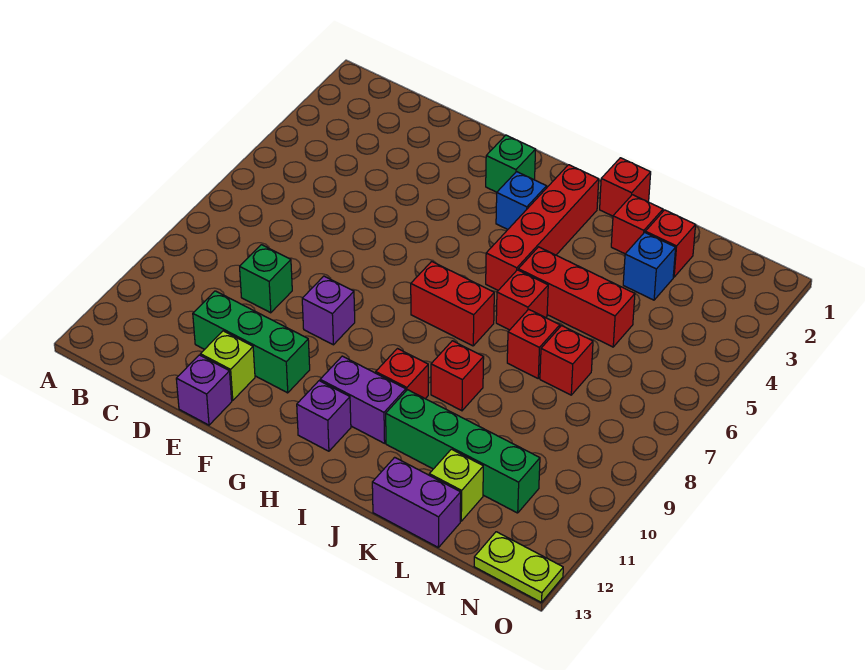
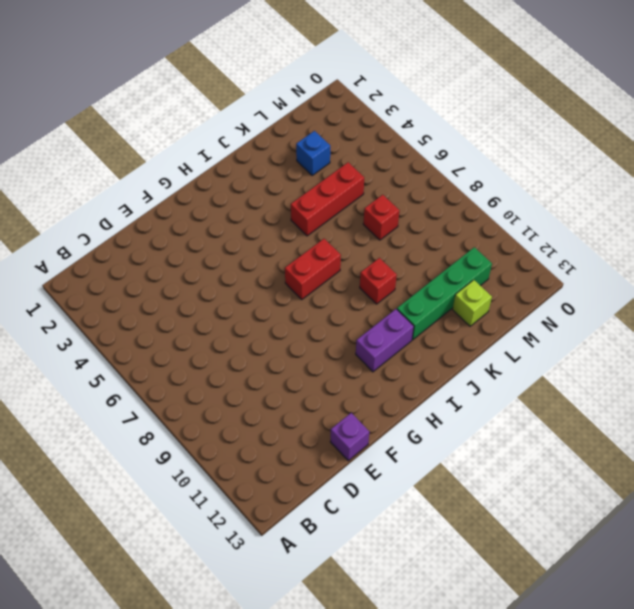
none -> green brick D9 level 1
none -> green brick D11:F11 level 1
none -> lime brick E12 level 1

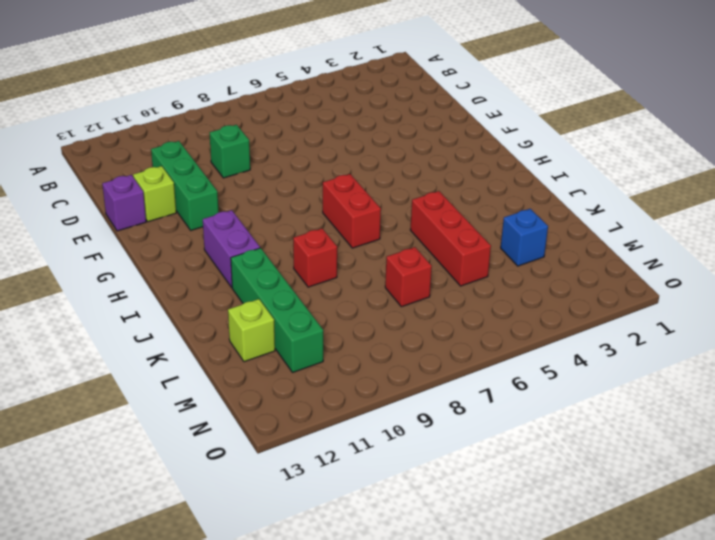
none -> purple brick F9 level 1
none -> green brick G2 level 1
none -> blue brick H3 level 1

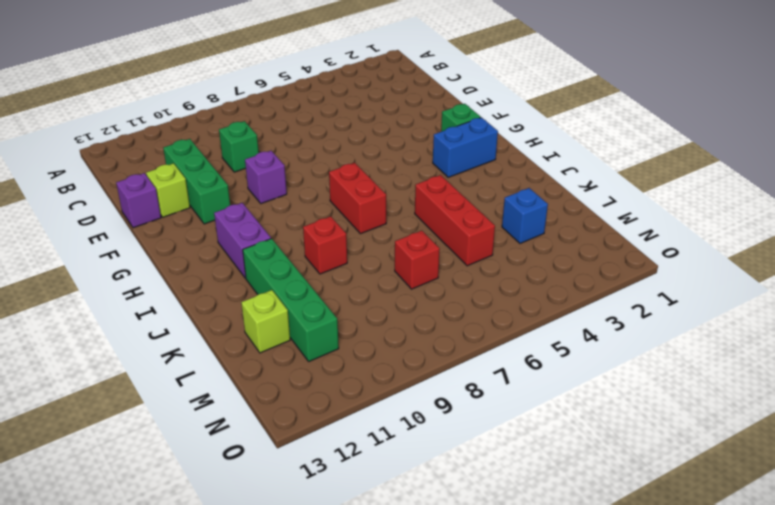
blue brick H2:H3 level 1 -> blue brick H3 level 1
none -> purple brick H12 level 1
none -> red brick I2:I5 level 1
none -> red brick I10 level 1

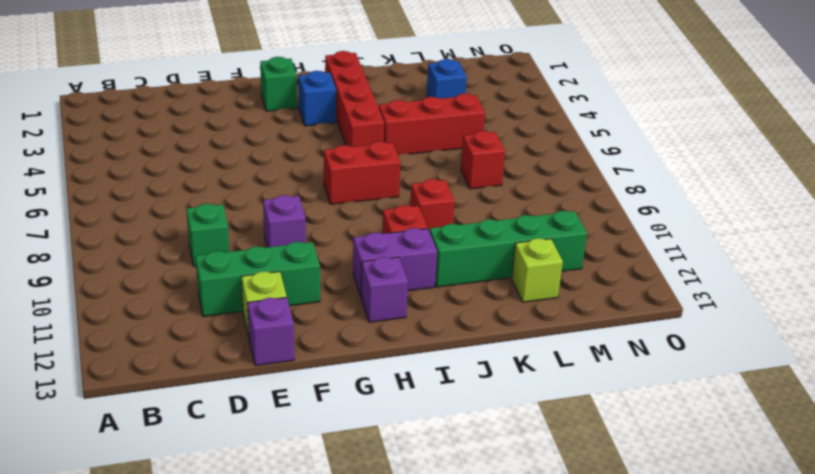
none -> red brick J1 level 1
none -> red brick J6 level 1
none -> red brick K2 level 1

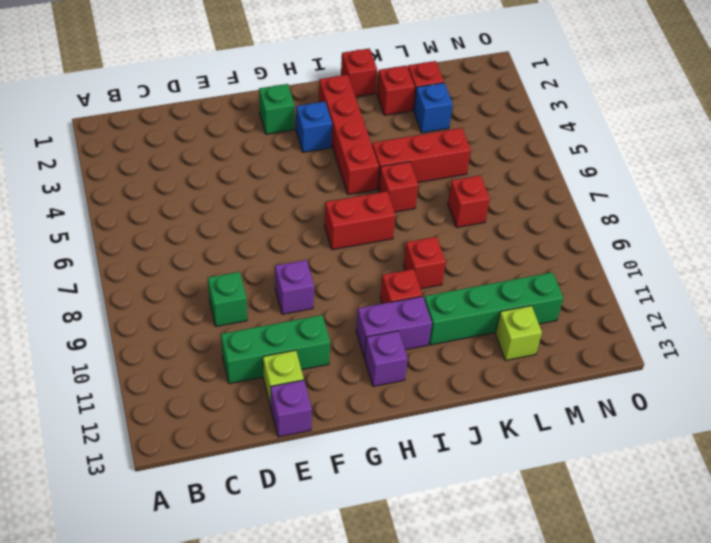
none -> red brick K7 level 1
none -> purple brick K13:L13 level 1
none -> lime plate N13:O13 level 1

